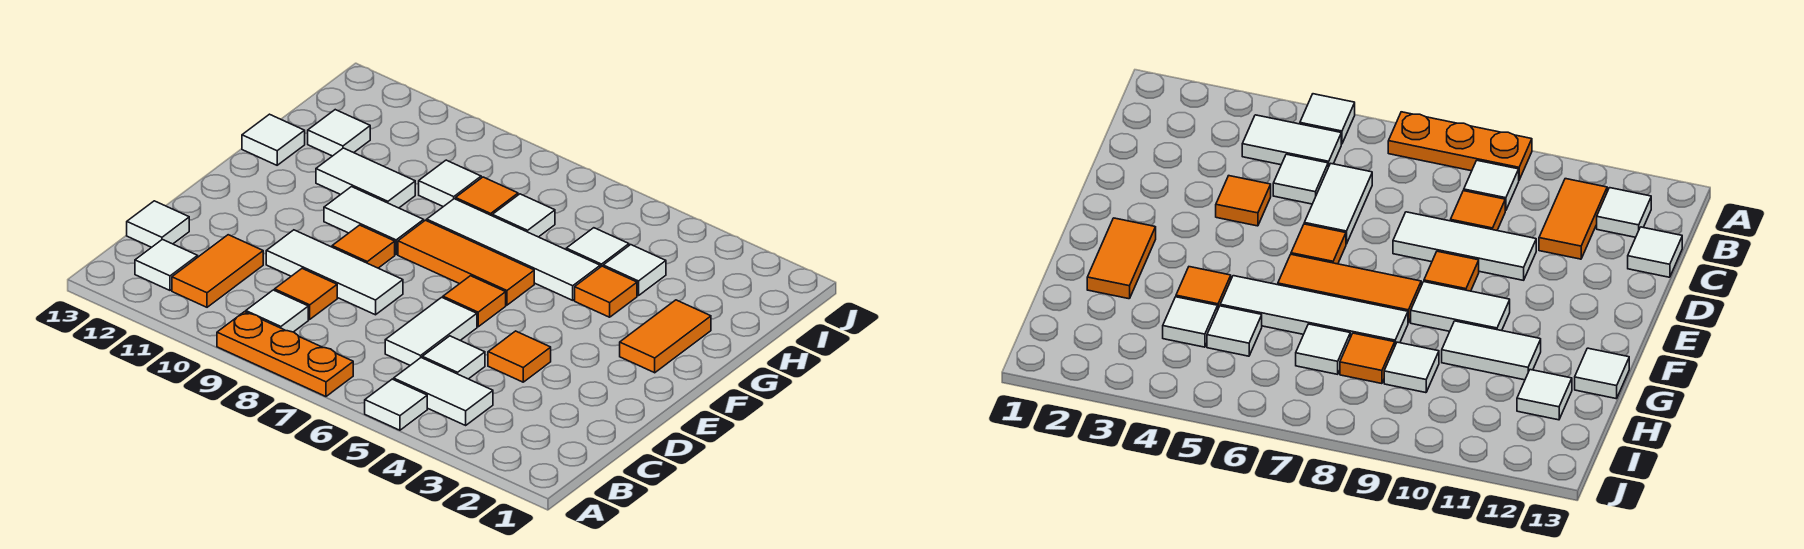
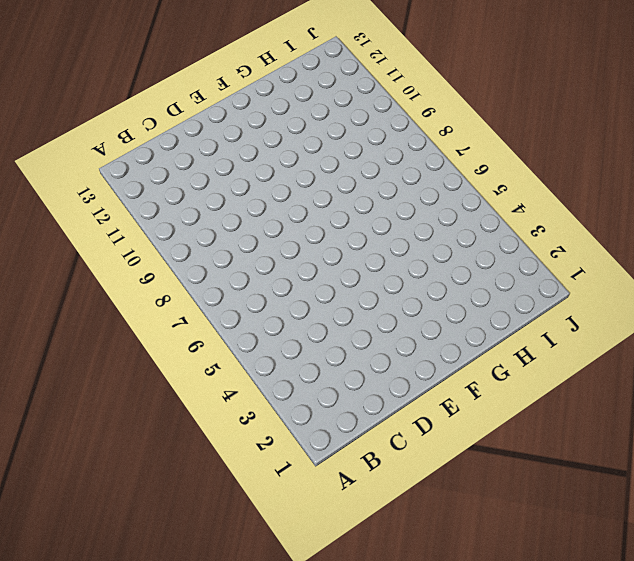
none -> white tile A5 level 1
none -> orange plate A7:A9 level 1
none -> white tile B4:B5 level 1

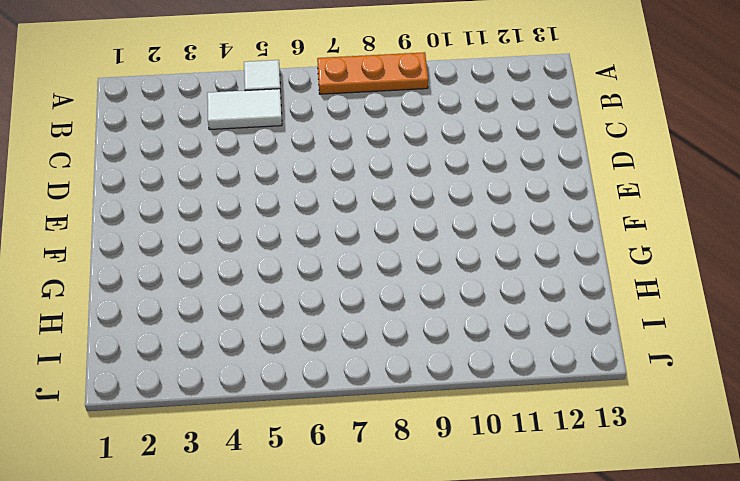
none -> white tile B9 level 1
none -> orange tile B11:C11 level 1
none -> white tile B12 level 1

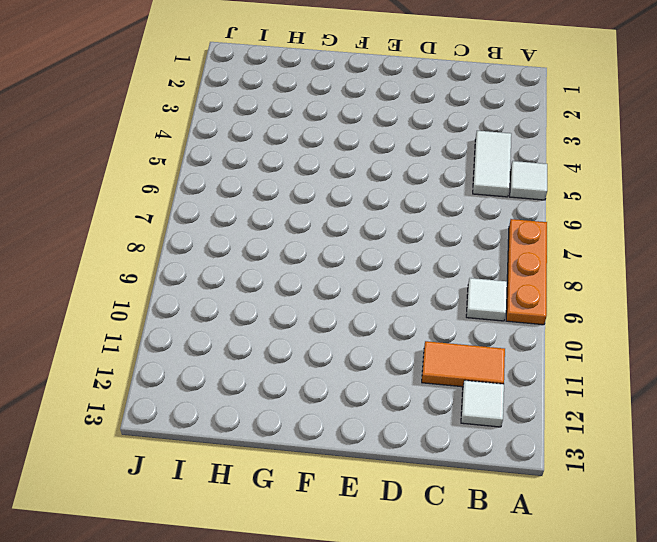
none -> white tile C5 level 1
none -> white tile C6:D6 level 1
none -> orange tile C9 level 1

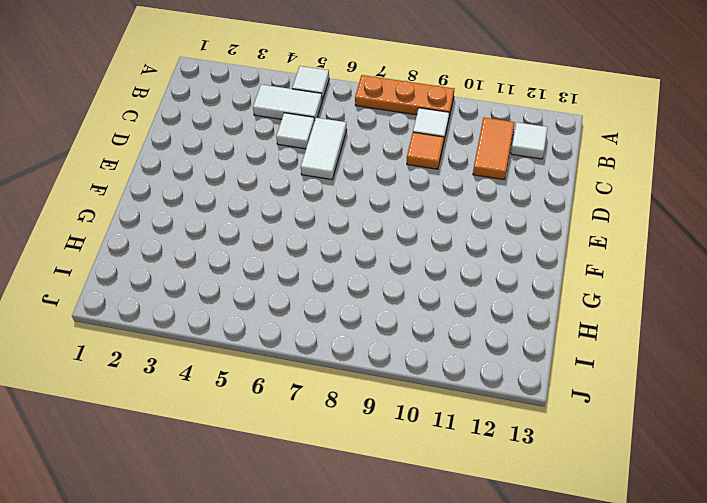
none -> white tile C13 level 1
none -> orange tile D4 level 1
none -> white tile D8:D10 level 1

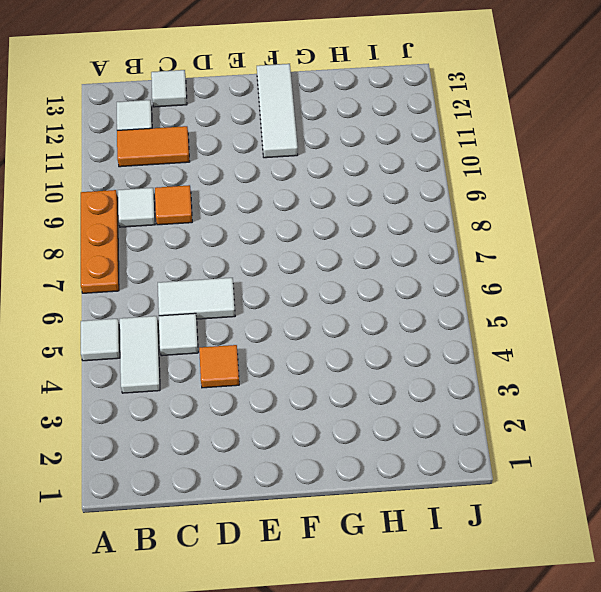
white tile F11:F13 level 1 -> white tile D8:D10 level 1
none -> orange tile E6 level 1
none -> orange tile E9 level 1
none -> orange tile F2:G2 level 1

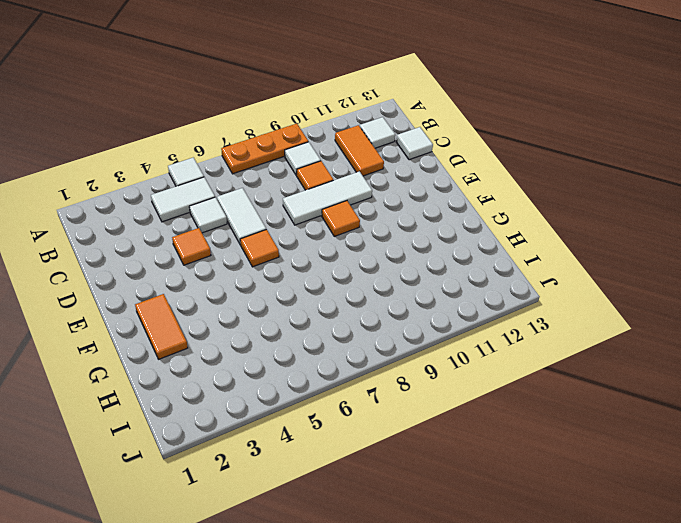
none -> orange tile F6:F8 level 1
none -> white tile F9:F10 level 1
none -> orange tile G4 level 1

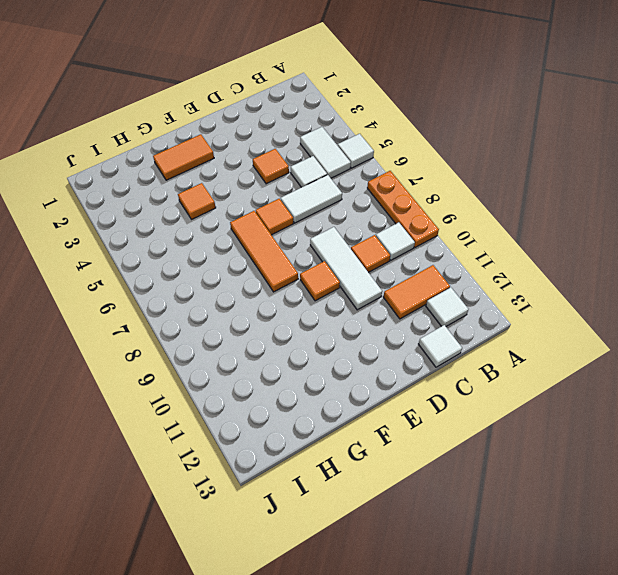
none -> white tile F9:F10 level 1
none -> white tile G5:G8 level 1
none -> white tile G10:G11 level 1

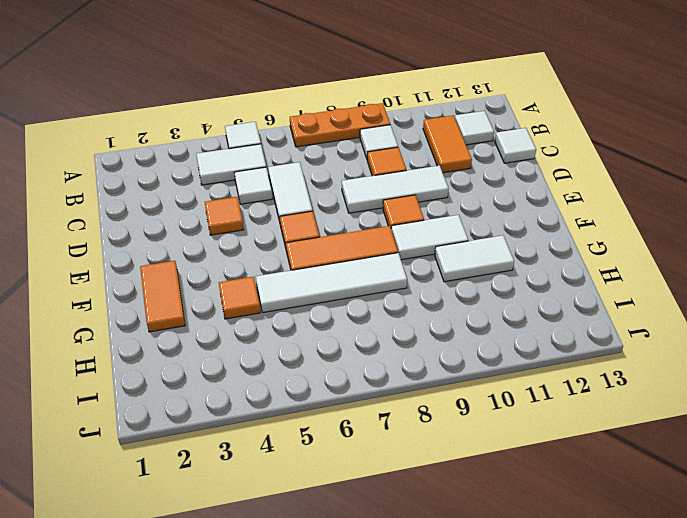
none -> white tile G13 level 1
none -> white tile H4 level 1
none -> white tile H5 level 1

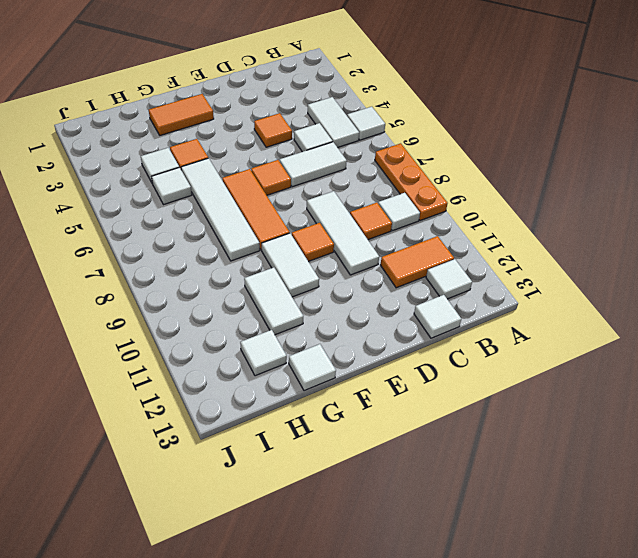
none -> white tile H7 level 1
none -> orange tile H8 level 1
none -> white tile H9 level 1

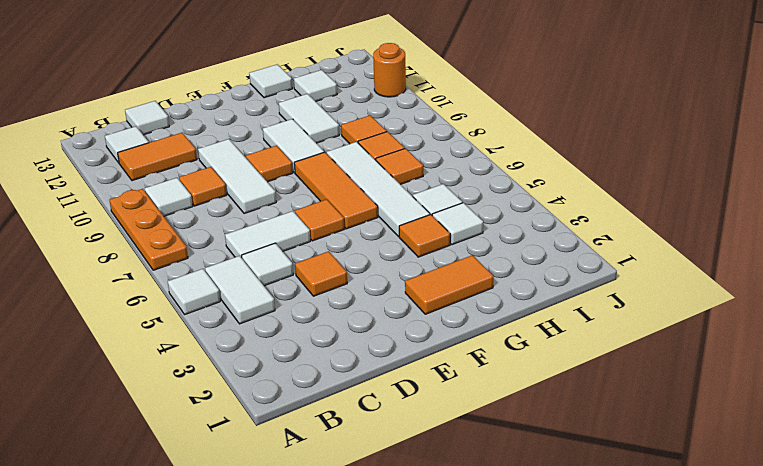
orange tile H7 level 1 -> white tile H7 level 1
orange tile H9 level 1 -> white tile H9 level 1
orange round brick J11 level 1 -> none

